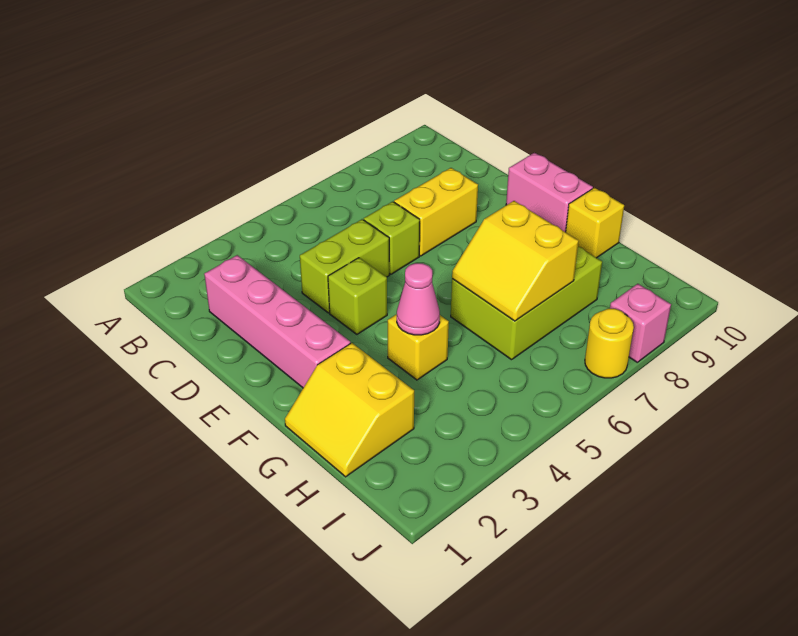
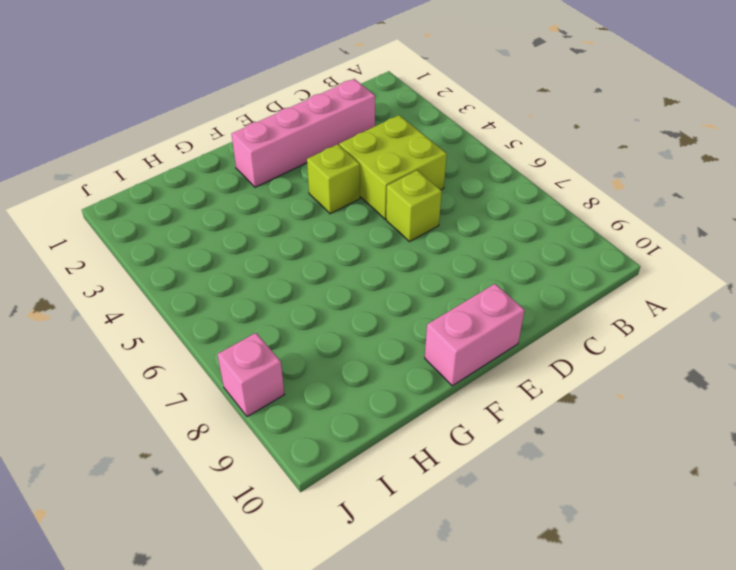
lime brick C4:D5 level 1 -> lime brick D4:D5 level 1
none -> yellow brick D7:D8 level 1
none -> yellow slope G1:H2 level 1 top 2
none -> yellow brick G4 level 1

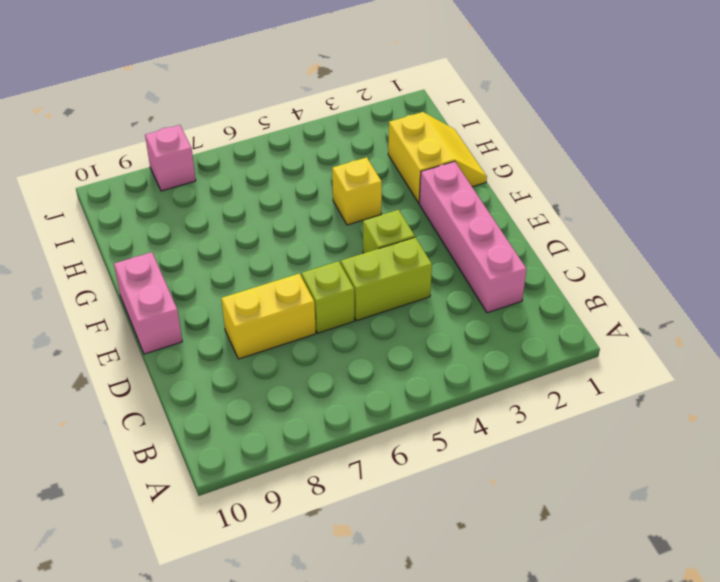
none -> lime brick G6:H8 level 1
none -> yellow brick G10 level 1
none -> yellow round brick J7 level 1

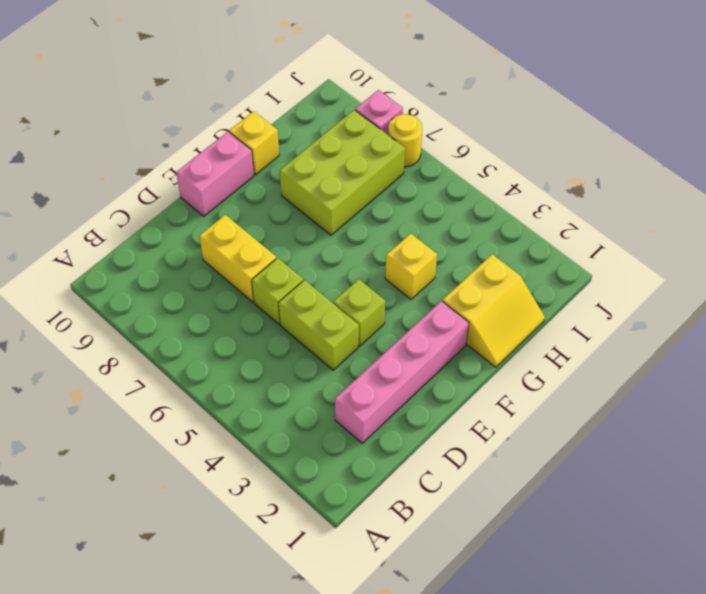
lime brick G7:I8 level 1 -> lime brick G6:H8 level 1
none -> pink cone G4 level 2
none -> yellow slope G6:H7 level 2 top 7

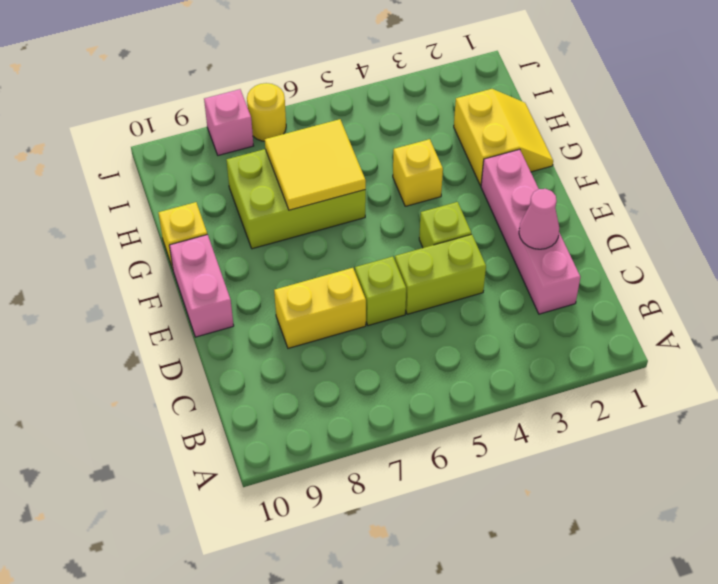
pink cone D2 level 2 -> pink cone G4 level 2
yellow tile G6:H7 level 2 -> yellow slope G6:H7 level 2 top 7

